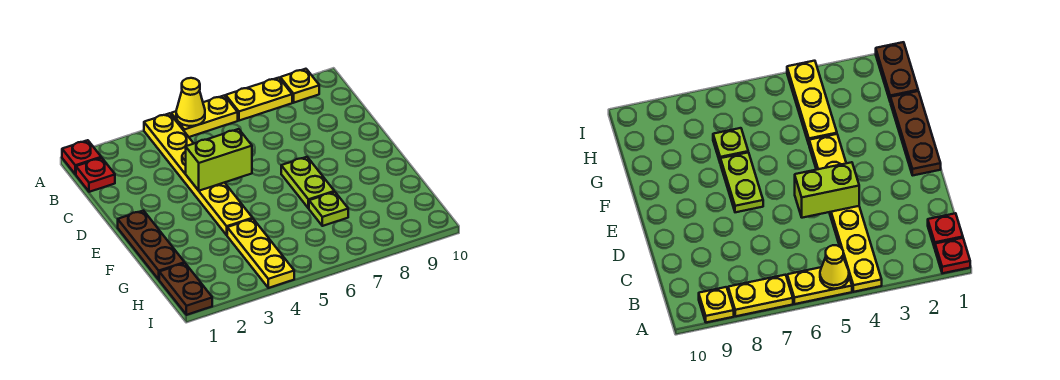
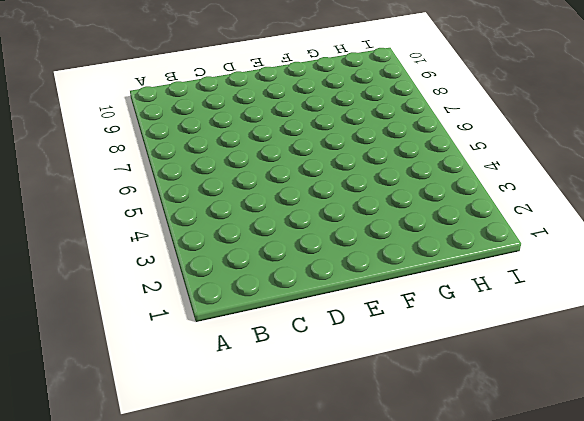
none -> red plate A1 level 1
none -> yellow plate A4:F4 level 1
none -> yellow plate A5:A6 level 1

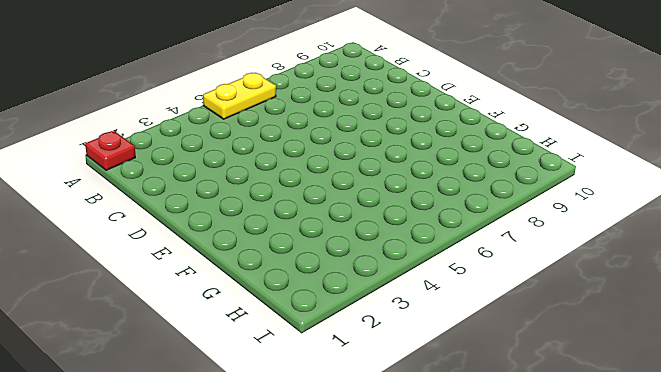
none -> yellow plate A4:F4 level 1
none -> yellow plate A7:A8 level 1
none -> yellow plate A9 level 1

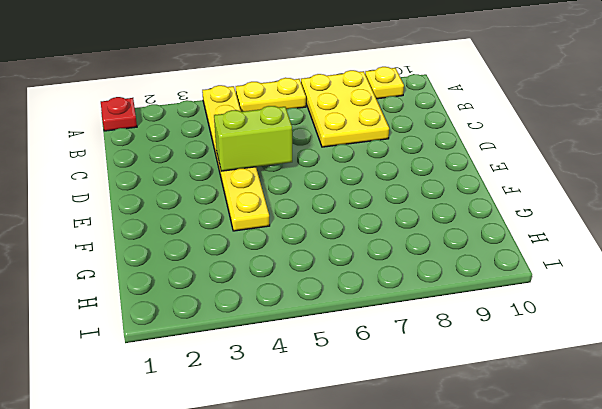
yellow plate A7:C8 level 1 -> yellow plate A7:A8 level 1
none -> red plate B1 level 1
none -> brown plate E1:G1 level 1
none -> lime plate E7:F7 level 1

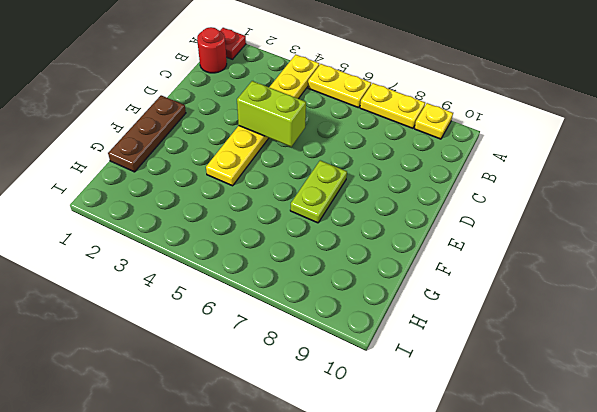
red round brick B1 level 1 -> red plate B1 level 1
none -> yellow plate G4:I4 level 1
none -> lime plate G7 level 1
none -> brown plate H1:I1 level 1

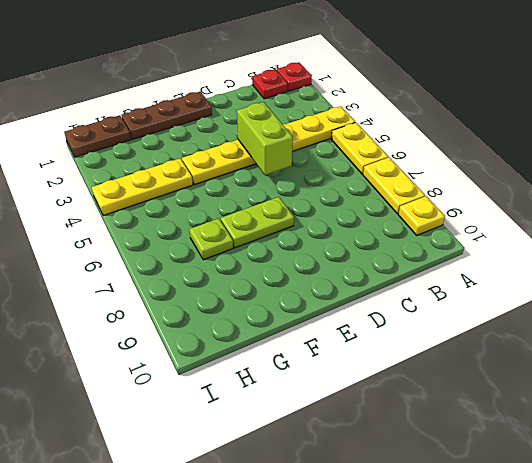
none -> yellow cone A5 level 2

